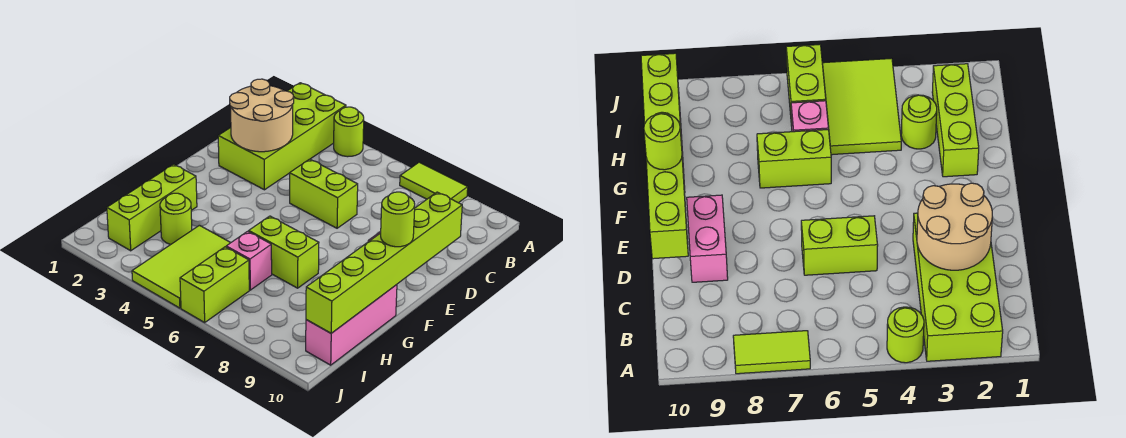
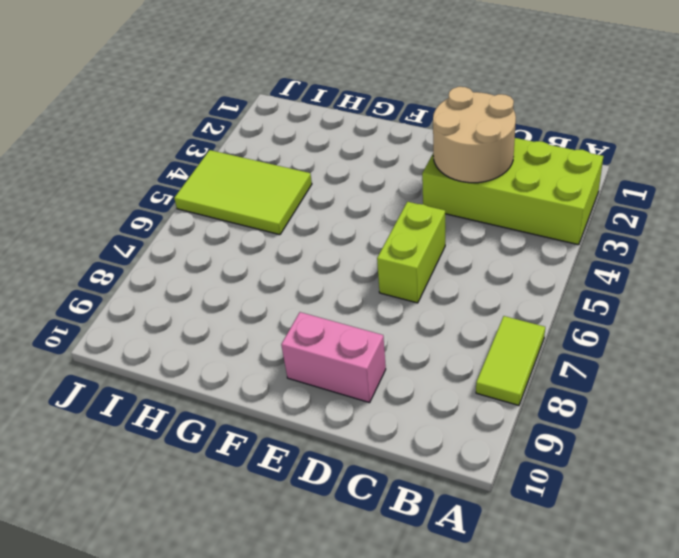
none -> lime round brick A4 level 1
none -> lime brick G2:I2 level 1
none -> lime brick G6:G7 level 1

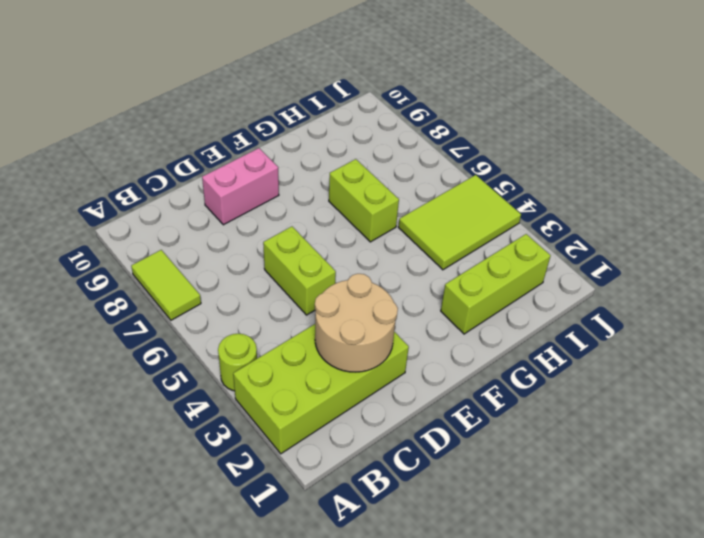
none -> pink brick G10:I10 level 1
none -> lime round brick H3 level 1
none -> pink brick H6 level 1

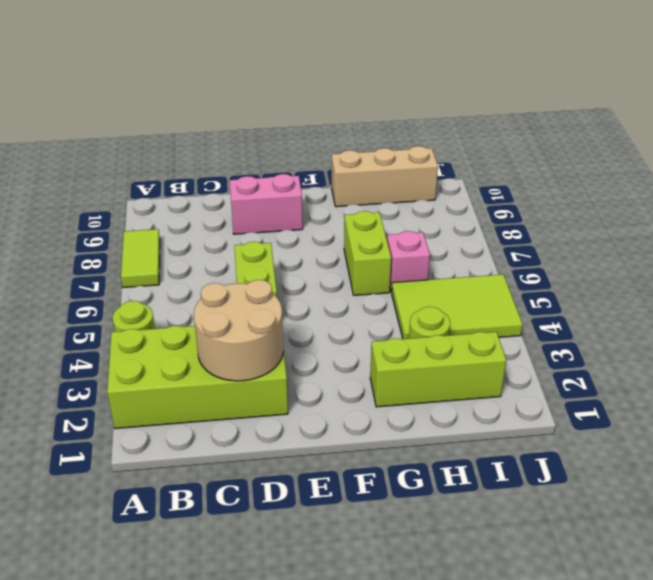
tan brick G10:I10 level 1 -> pink brick G10:I10 level 1
none -> lime brick I6:J6 level 1
none -> lime brick D10:I10 level 2
none -> lime round brick F10 level 3

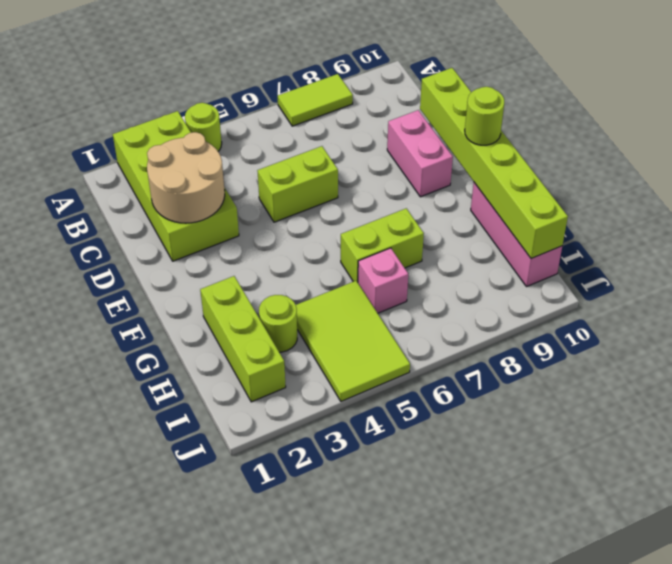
none -> lime brick I6:J6 level 1

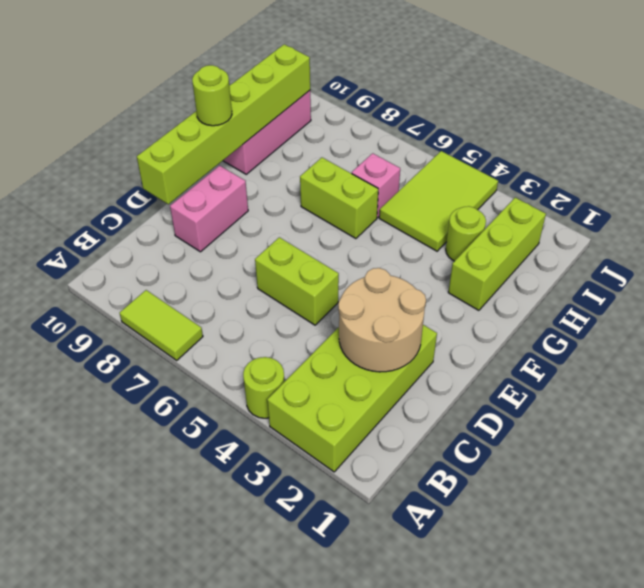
none -> lime brick I6:J6 level 1

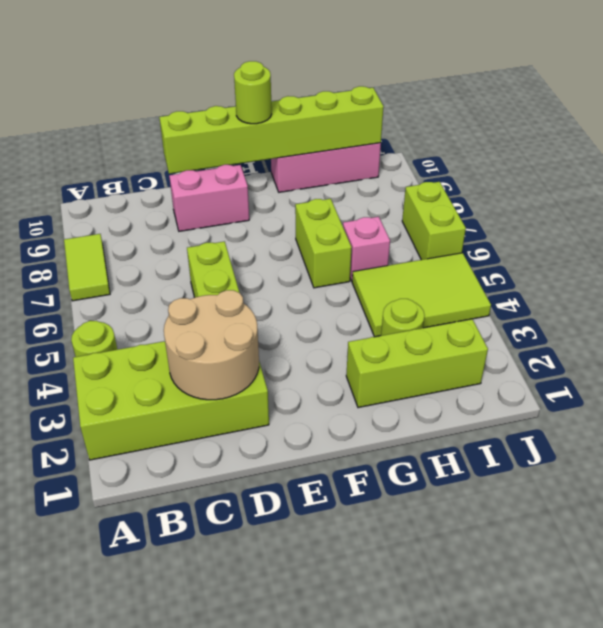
lime brick J6:J7 level 1 -> lime brick I6:J6 level 1

